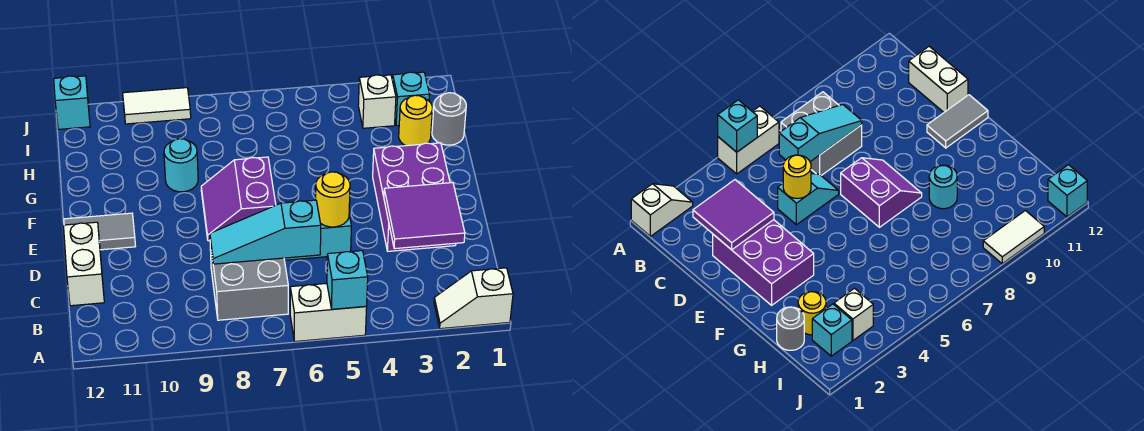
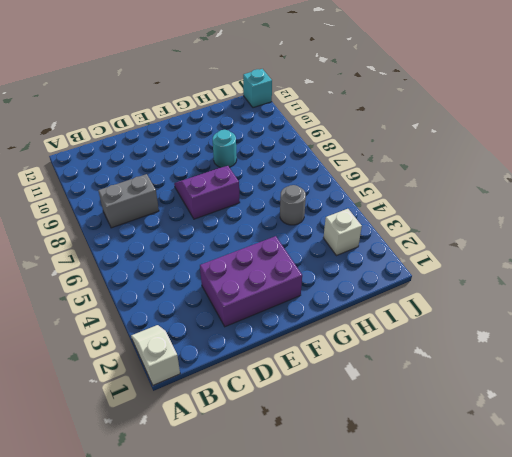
grey brick B8:C8 level 1 -> grey brick B7:C8 level 1
grey round brick H5 level 1 -> grey round brick H1 level 1
none -> white brick A5:A6 level 1
none -> white brick C12:D12 level 1
none -> cyan slope D5:D6 level 1 top 5

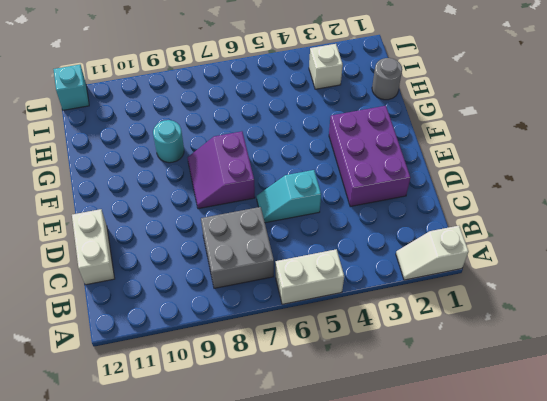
none -> grey tile E11:E12 level 1
none -> yellow round brick H2 level 1
none -> cyan brick I2 level 1

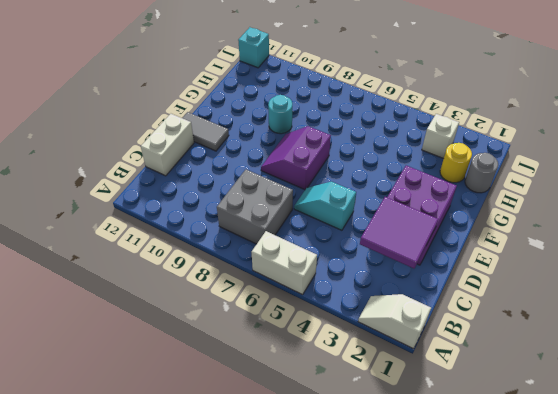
none -> cyan brick I2 level 1
none -> white tile J9:J10 level 1
none -> cyan brick A5 level 2

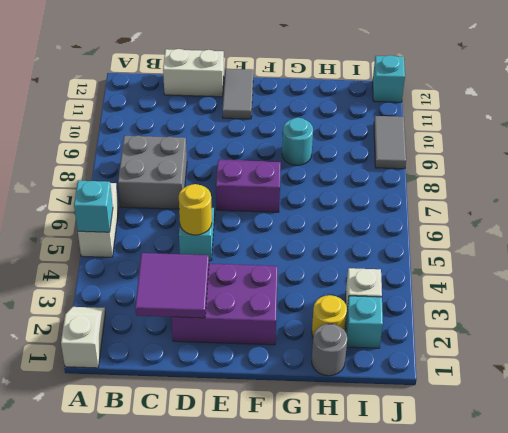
grey tile J9:J10 level 1 -> white tile J9:J10 level 1
none -> cyan slope C6:C8 level 2 top 6

